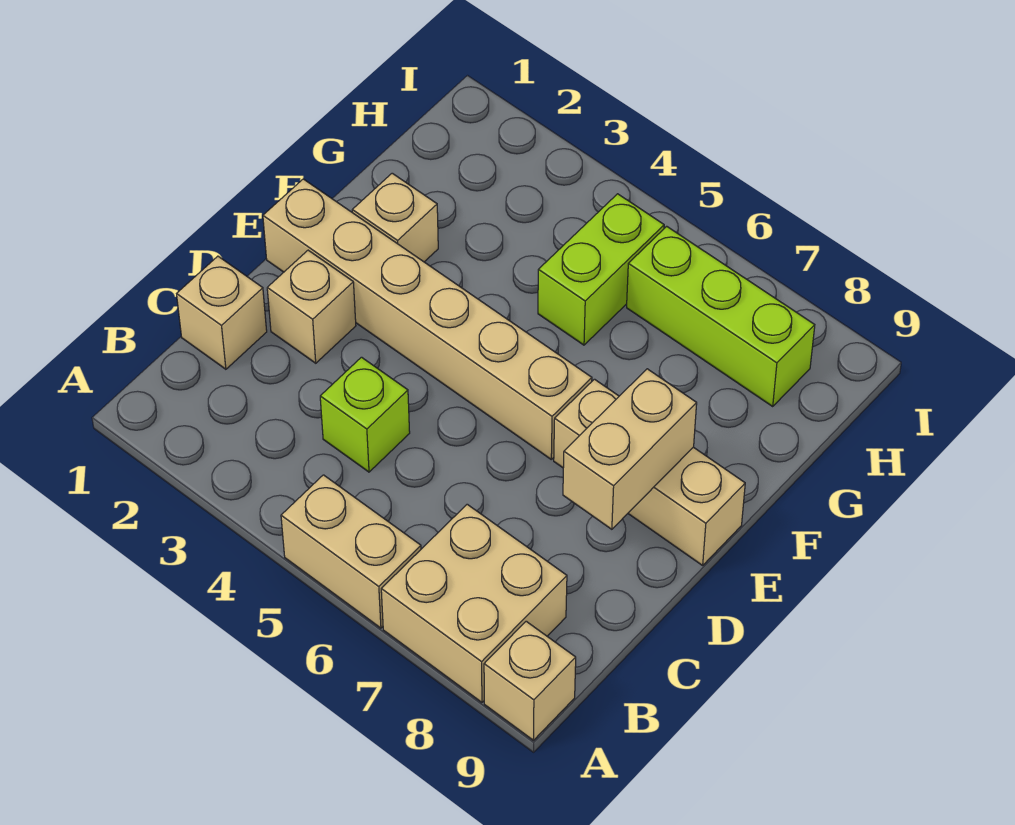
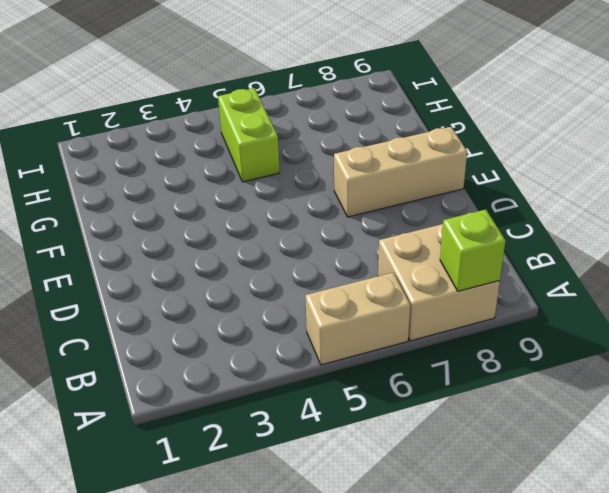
lime brick A8 level 2 -> lime brick C4 level 1
none -> tan brick A9 level 1
none -> tan brick C1 level 1
none -> tan brick D2 level 1

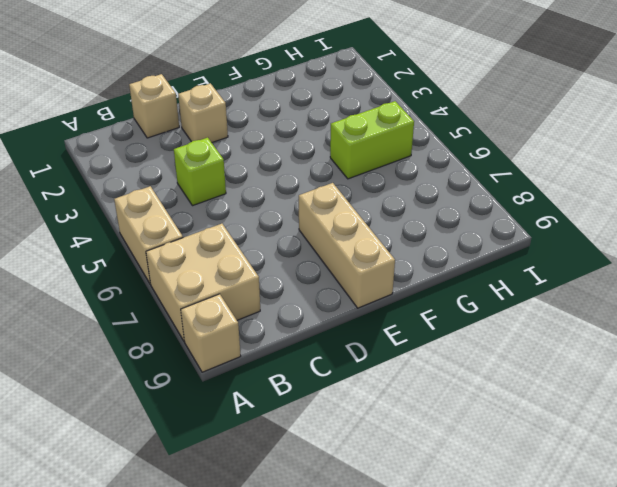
none -> tan brick E1:E6 level 1
none -> tan brick F2 level 1
none -> lime brick H6:H8 level 1

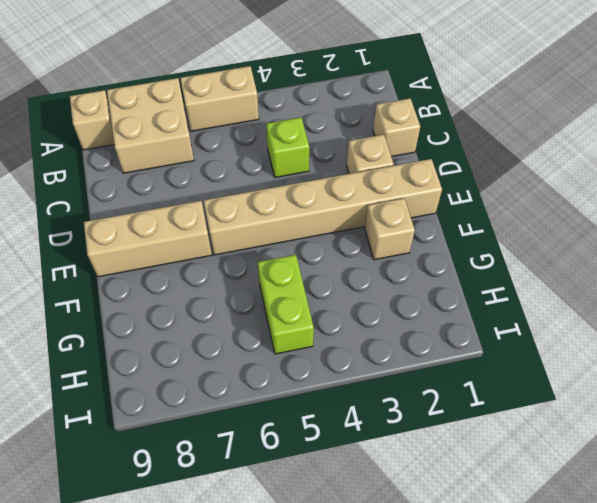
none -> lime brick H6:H8 level 1
none -> tan brick D8:E8 level 2

